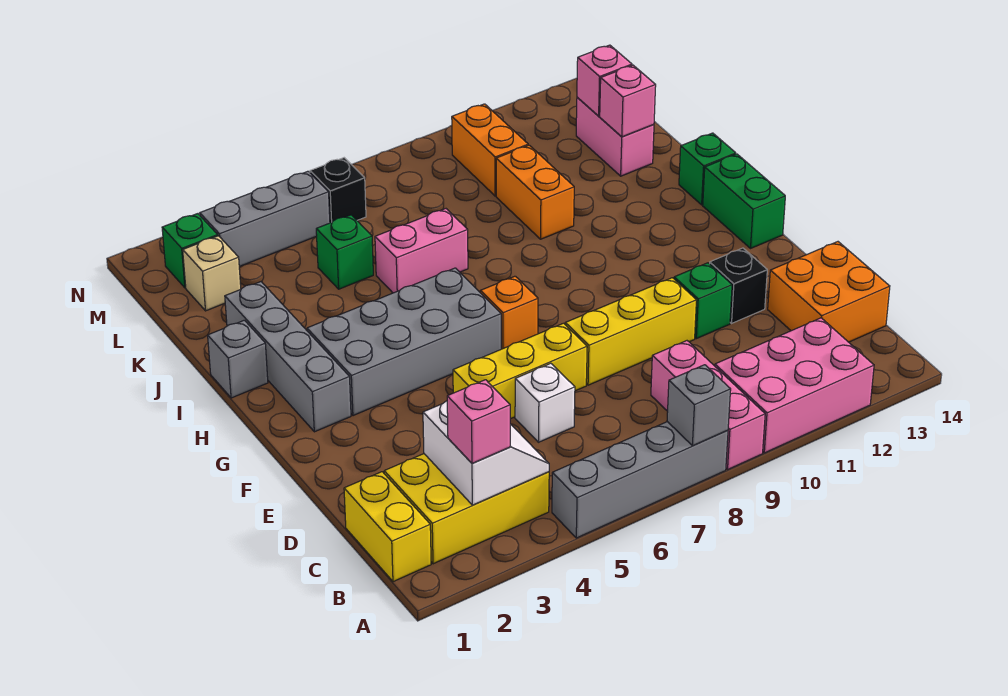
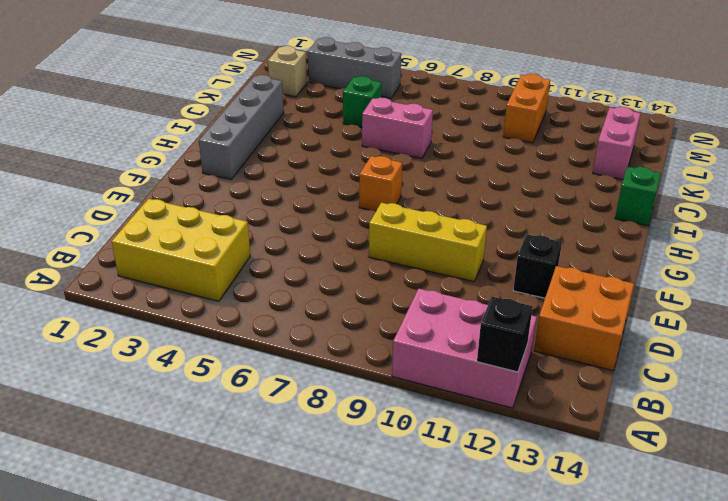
black brick A12 level 2 -> black brick M6 level 1
none -> grey brick A5:A8 level 1
none -> pink brick A9:C9 level 1
none -> yellow brick B1:C1 level 1
none -> white brick D6 level 1

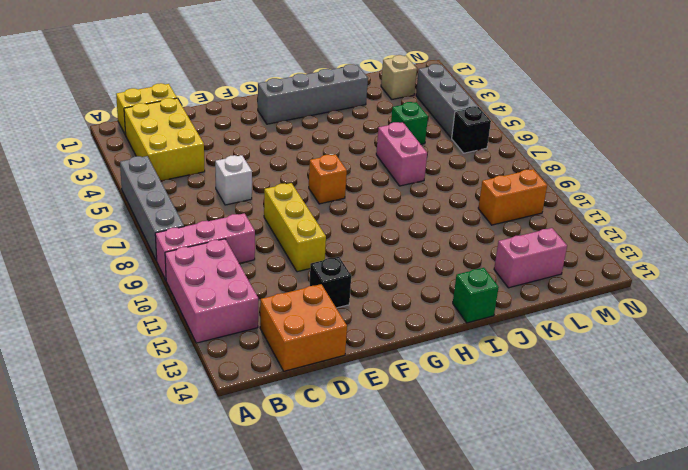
none -> yellow brick E5:E7 level 1
none -> green brick E11 level 1
none -> grey brick G3:H6 level 1
none -> green brick G14:H14 level 1

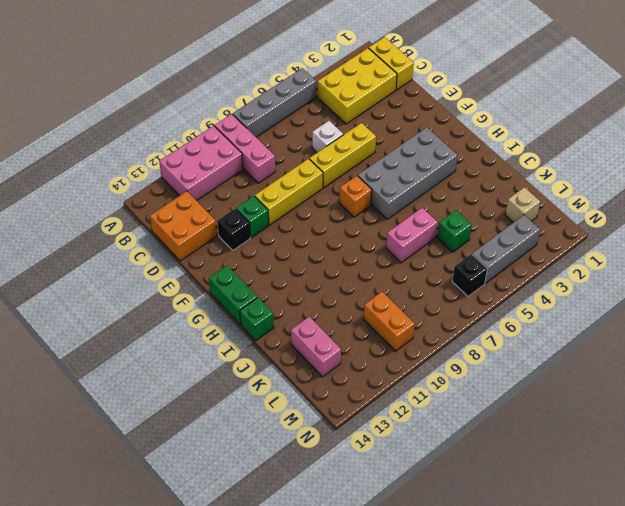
none -> grey brick G2:J2 level 1
none -> grey brick I1 level 1
none -> orange brick J10:K10 level 1
none -> green brick M2 level 1

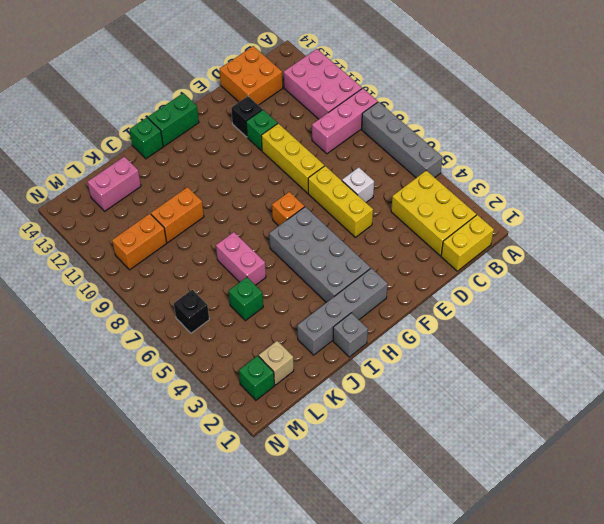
none -> grey brick M3:M5 level 1
none -> grey brick A8 level 2
none -> white slope B3:C4 level 2 top 3
none -> pink brick K13 level 2

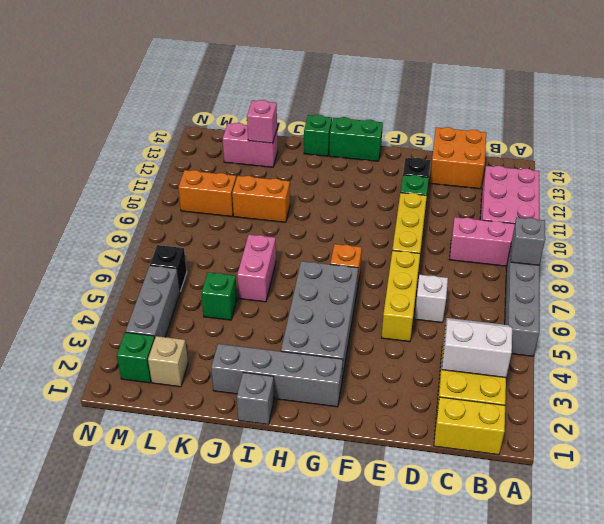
none -> pink brick L13 level 2
none -> pink brick B3 level 3

